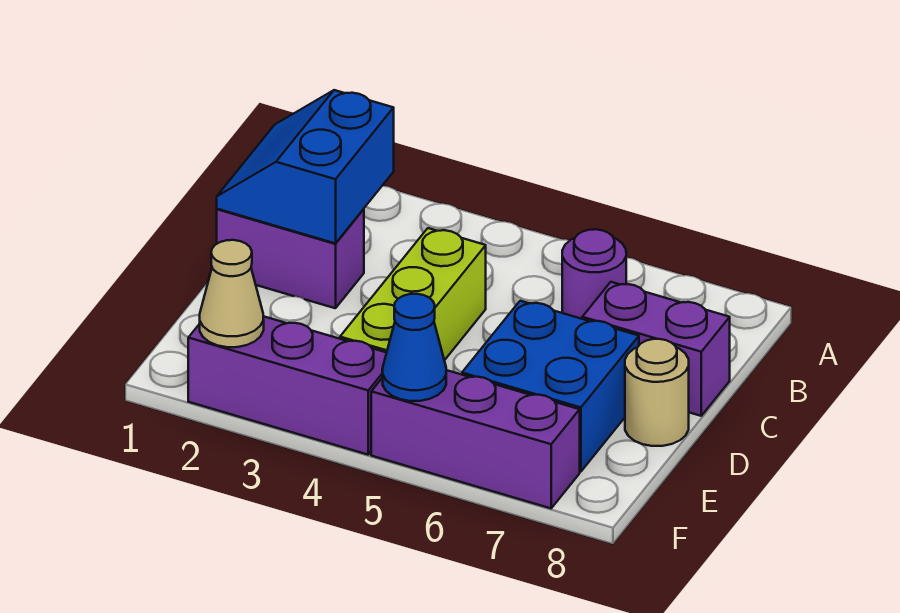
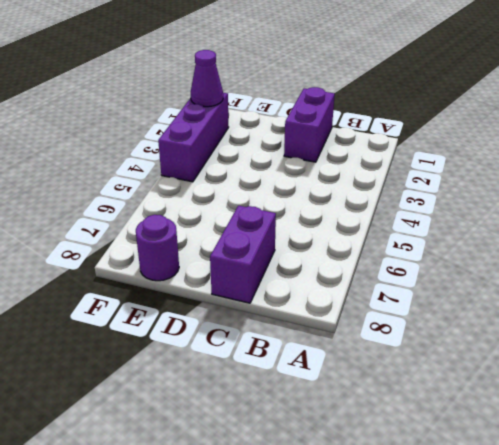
purple round brick E8 level 1 -> purple round brick B6 level 1
purple cone F2 level 2 -> tan cone F2 level 2
none -> lime brick C4:E4 level 1
none -> blue brick D6:E7 level 1

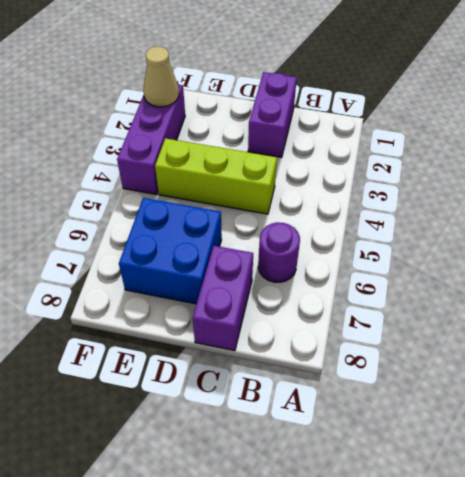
none -> tan round brick D8 level 1
none -> purple brick F5:F7 level 1

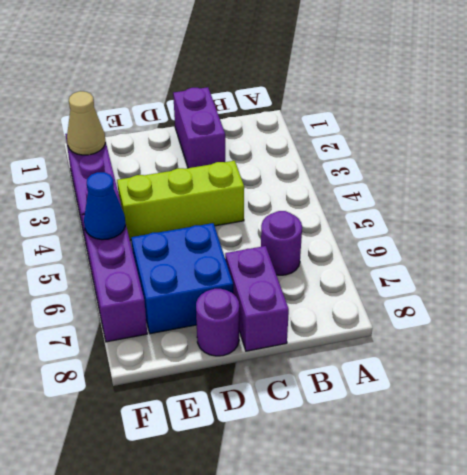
purple round brick D8 level 1 -> tan round brick D8 level 1
none -> blue slope B1:C2 level 2 top 2

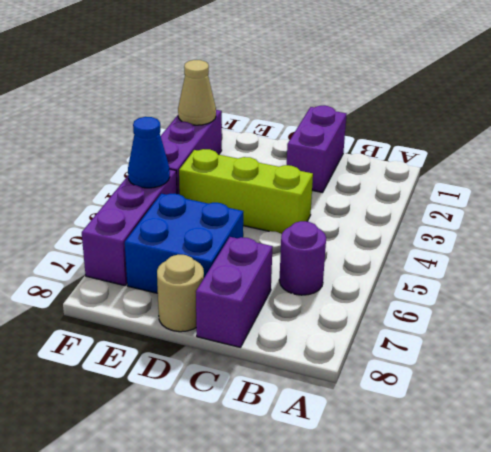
none -> blue slope B1:C2 level 2 top 2

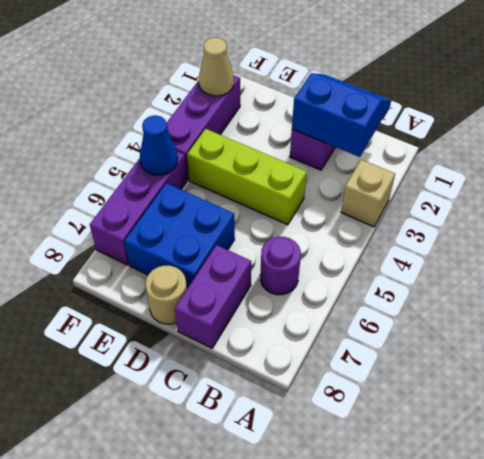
tan brick A3 level 1 -> none

